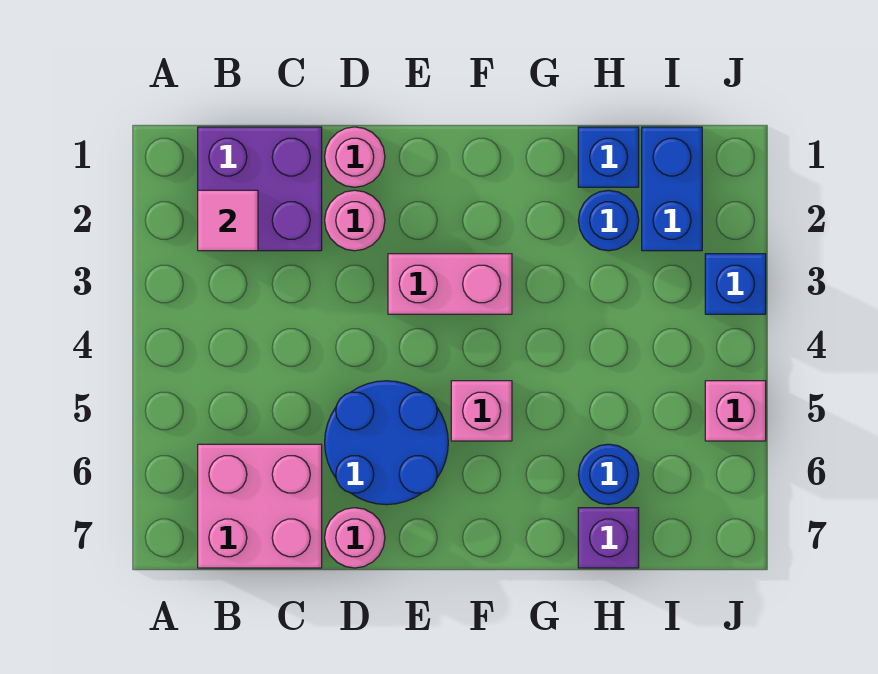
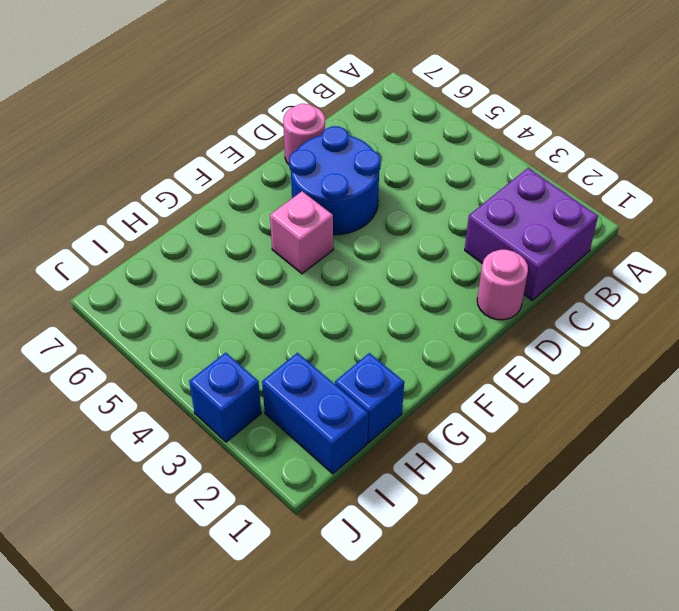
none -> pink brick B6:C7 level 1
none -> pink round brick D2 level 1
none -> pink brick E3:F3 level 1

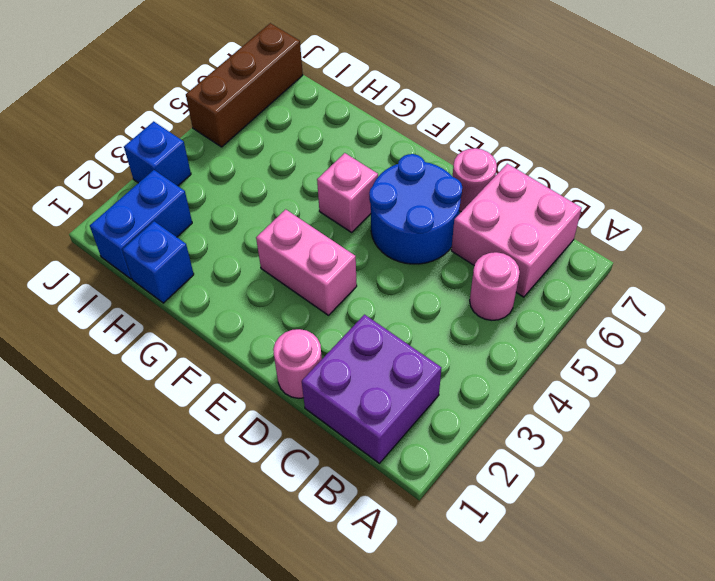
pink round brick B5 level 1 -> pink round brick D2 level 1
brown brick J5:J7 level 1 -> pink brick J5 level 1
none -> blue round brick H2 level 1
none -> blue round brick H6 level 1
none -> purple brick H7 level 1

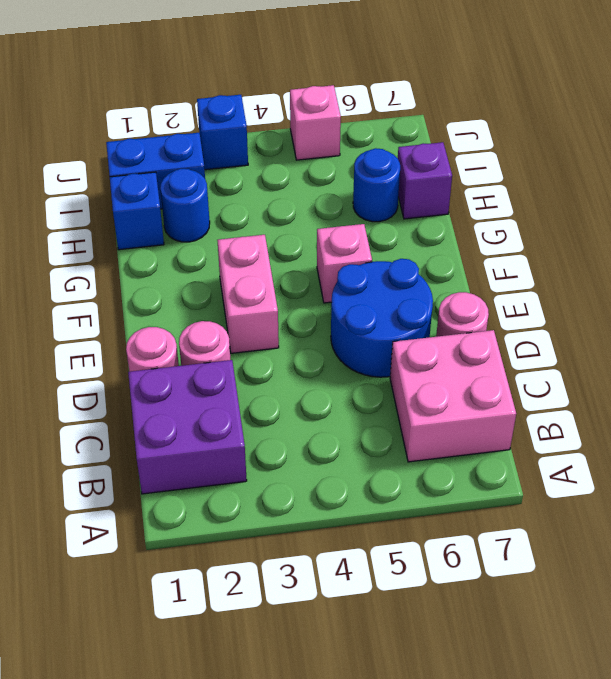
none -> pink tile B2 level 2

